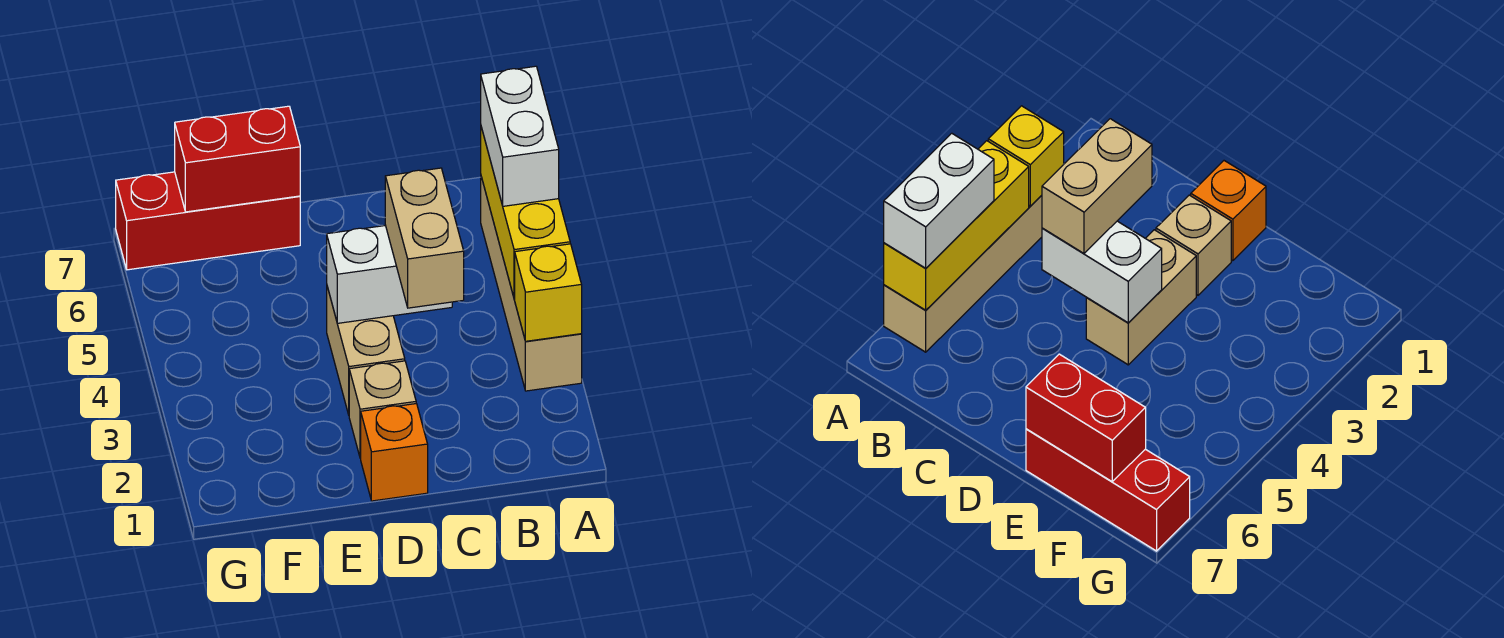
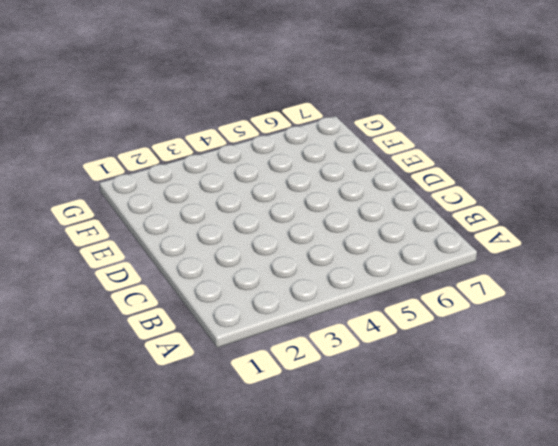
none -> tan brick A3:A6 level 1
none -> orange brick D1 level 1

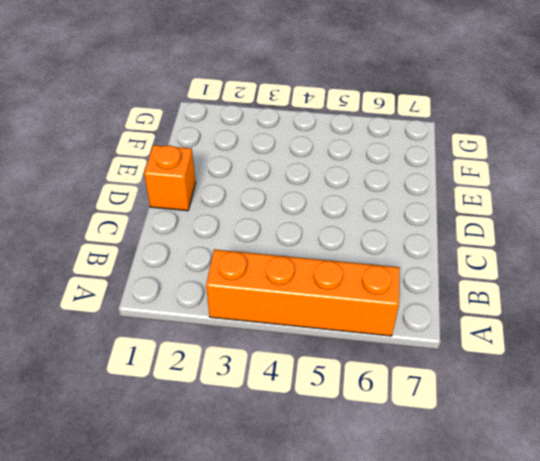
orange brick A3:A6 level 1 -> tan brick A3:A6 level 1
none -> tan brick D2 level 1
none -> tan brick D3:D4 level 1

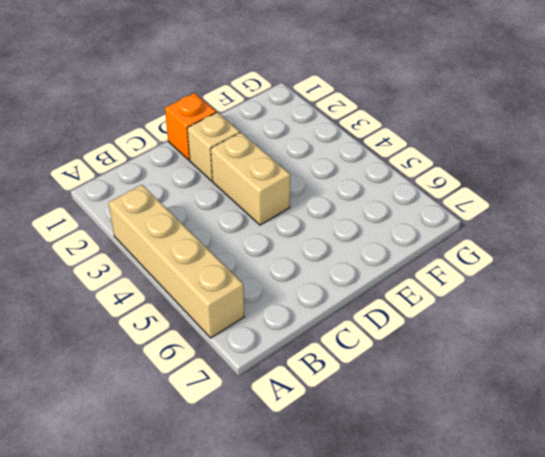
none -> red brick E7:G7 level 1
none -> yellow brick A3 level 2

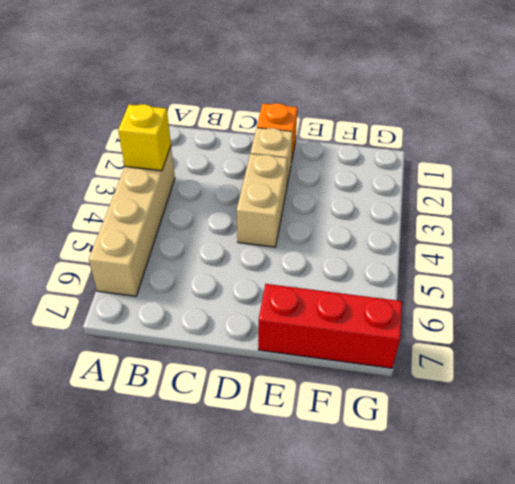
none -> yellow brick A4:A6 level 2
none -> white brick C4:D4 level 2

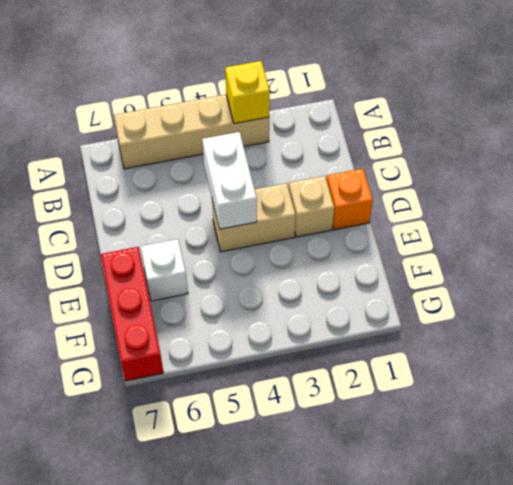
white brick E6 level 1 -> none
none -> yellow brick A4:A6 level 2
none -> red brick E7:F7 level 2

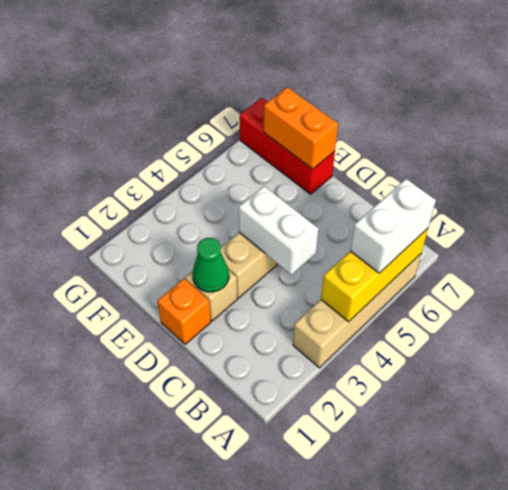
green cone D2 level 2 -> none
orange brick E7:F7 level 2 -> red brick E7:F7 level 2
none -> yellow brick A3 level 2
none -> tan brick C3:C4 level 3

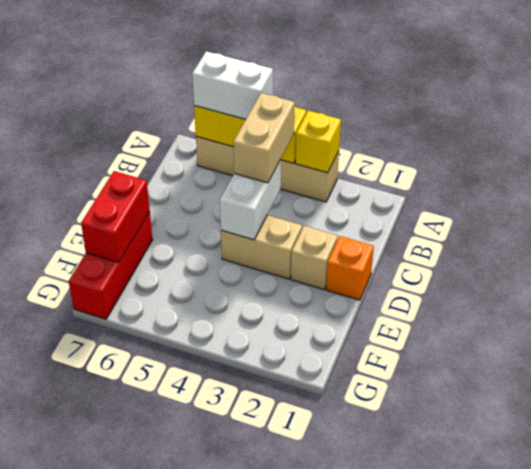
tan brick B4:C4 level 3 -> tan brick C3:C4 level 3

